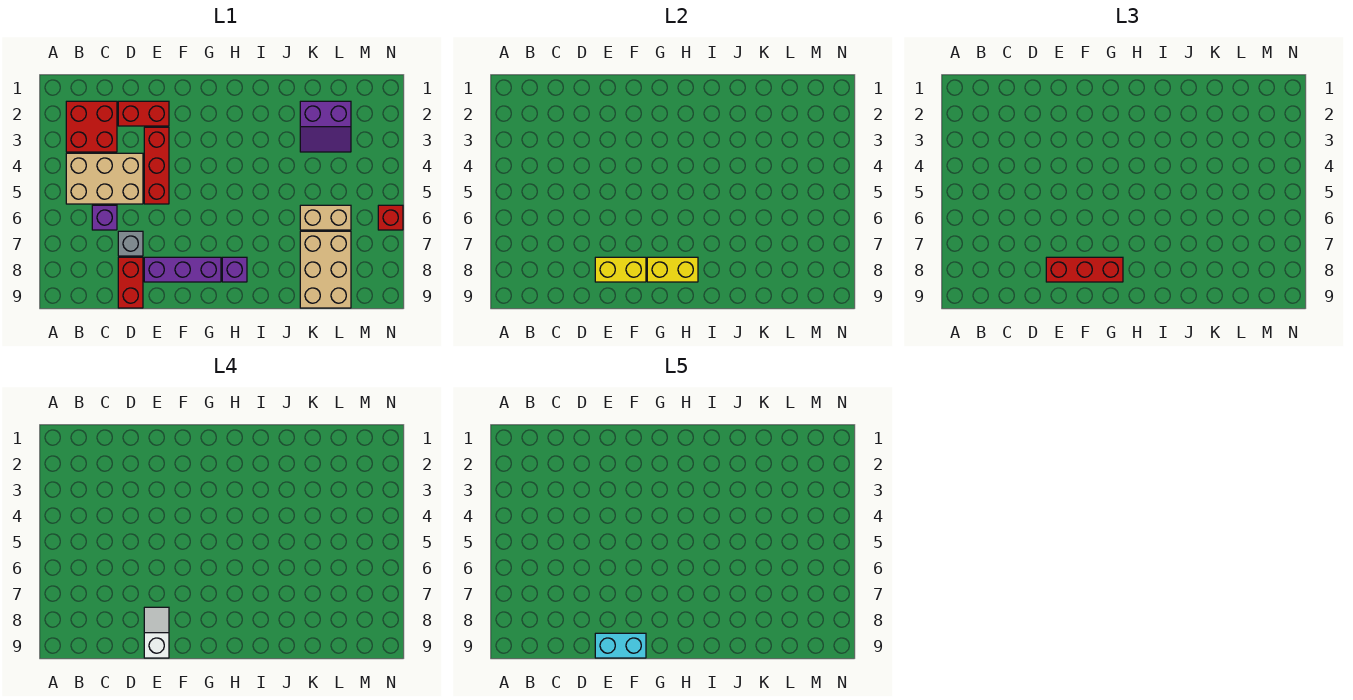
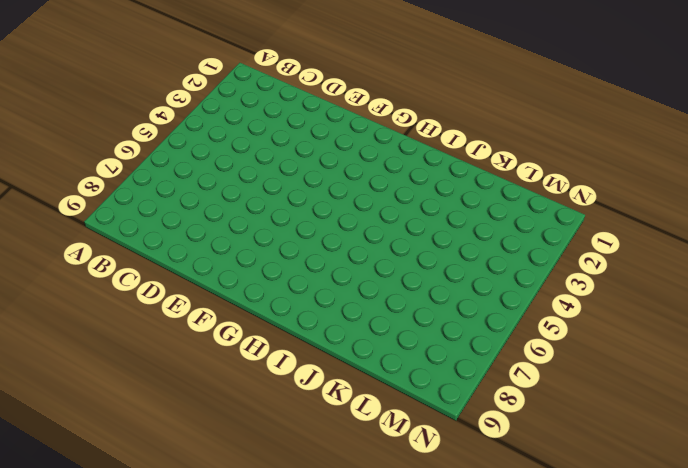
none -> red brick B2:C3 level 1
none -> tan brick B4:D5 level 1
none -> purple brick C6 level 1

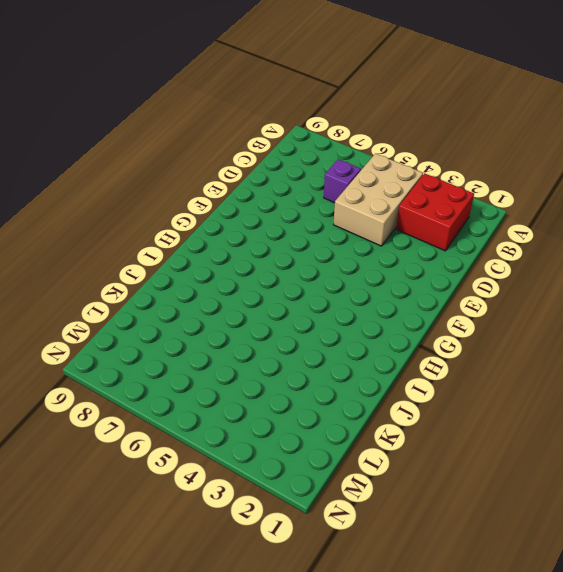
none -> red brick D2:E2 level 1
none -> grey brick D7 level 1
none -> red brick D8:D9 level 1

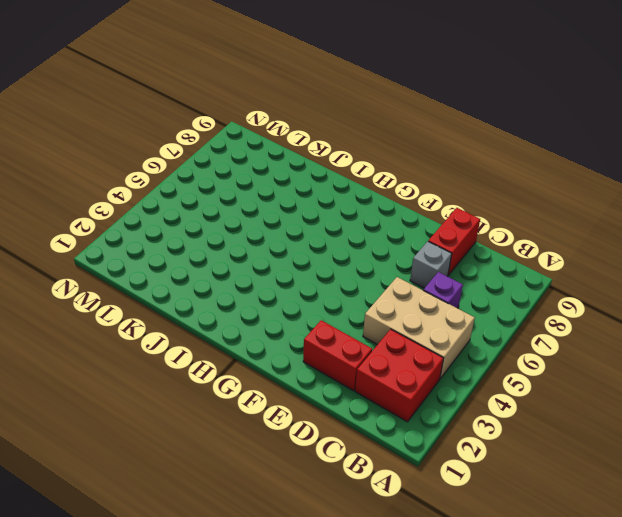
none -> red brick E3:E5 level 1
none -> purple brick E8:G8 level 1
none -> purple brick H8 level 1

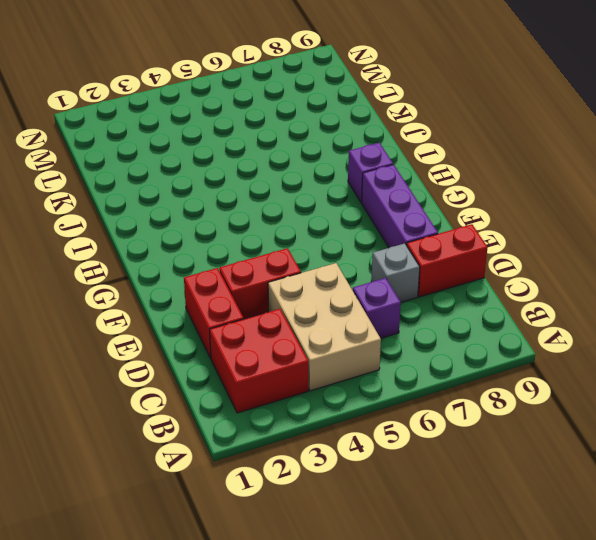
red brick E3:E4 level 1 -> red brick E3:E5 level 1
none -> purple slope K2:L3 level 1 top 2
none -> tan brick K6:L6 level 1
none -> tan brick K7:L9 level 1

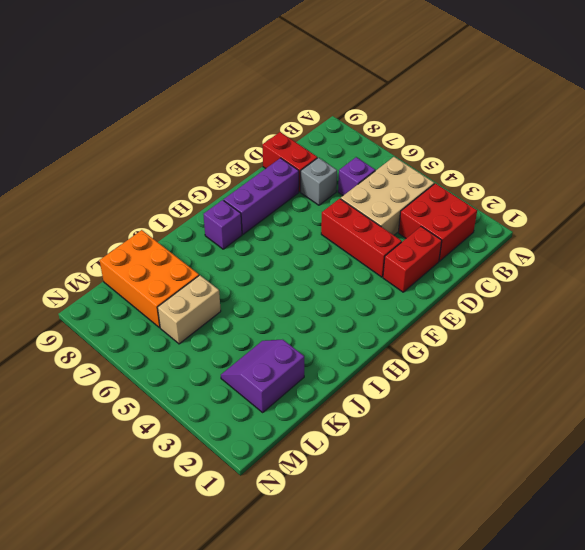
orange brick K7:L9 level 1 -> tan brick K7:L9 level 1
none -> red brick N6 level 1
none -> yellow brick E8:F8 level 2
none -> yellow brick G8:H8 level 2

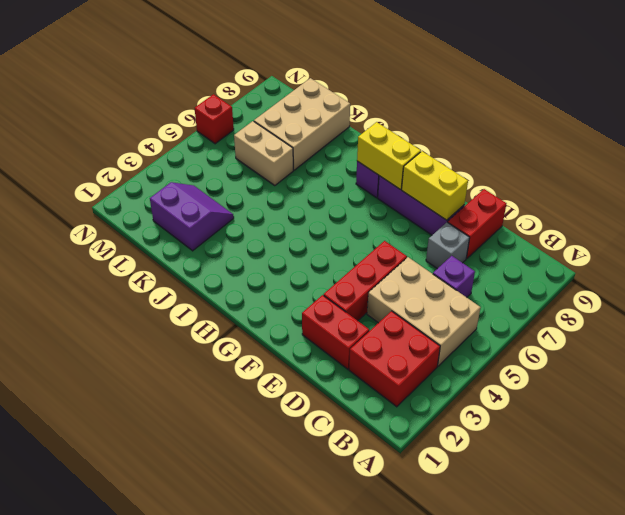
none -> red brick E8:G8 level 3
none -> white slope E8:E9 level 4 top 9
none -> cyan brick E9:F9 level 5

